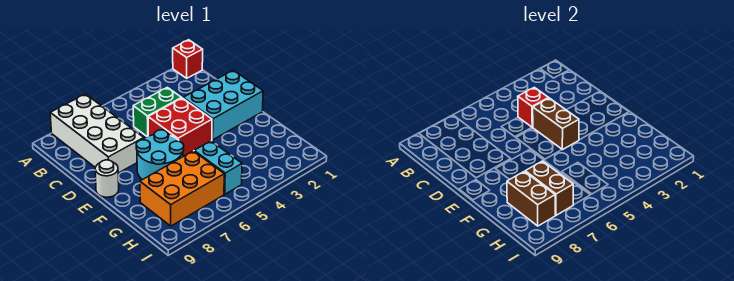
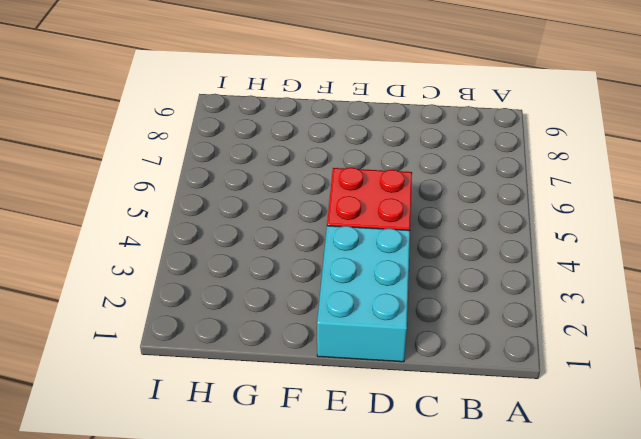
none -> red brick A1 level 1
none -> white brick A7:D8 level 1
none -> green brick C4:C5 level 1

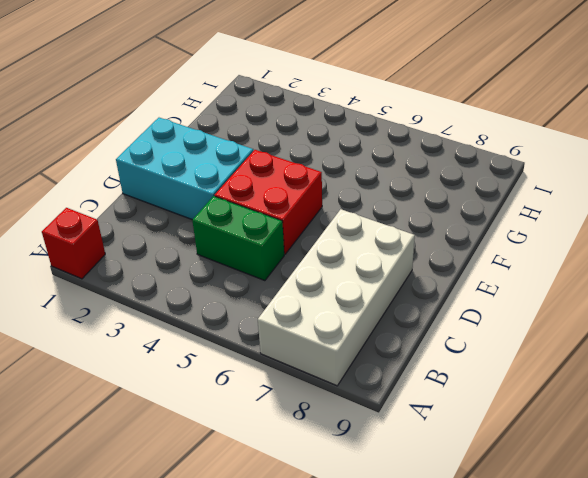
none -> cyan round brick E6:F7 level 1
none -> white round brick E9 level 1
none -> cyan brick G5:H5 level 1

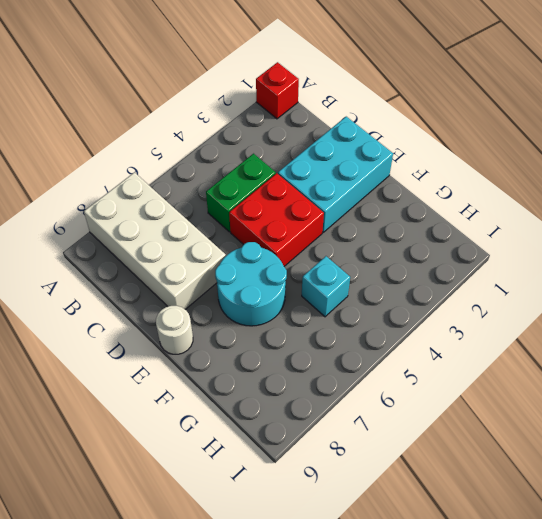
cyan brick G5 level 1 -> cyan brick G5:H5 level 1
none -> orange brick G6:H8 level 1
none -> red brick C4 level 2
none -> brown brick D4:E4 level 2

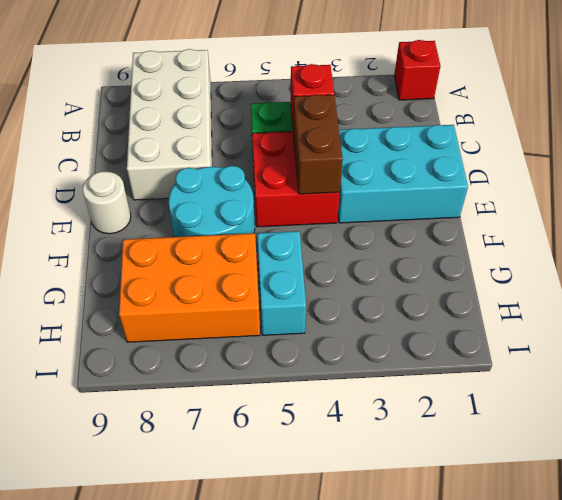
none -> brown brick G7:H7 level 2
none -> brown brick G8:H8 level 2

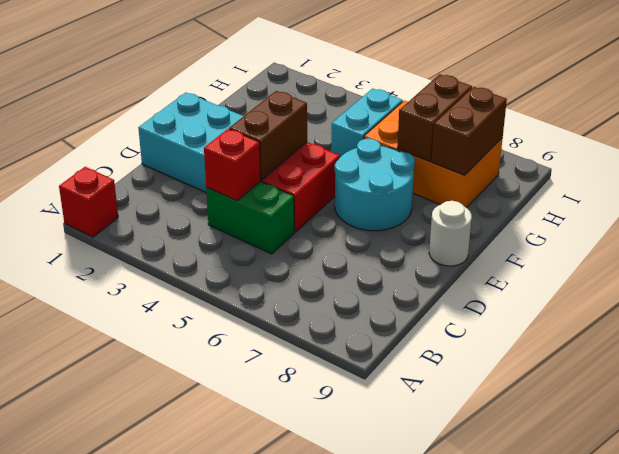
none -> white brick A7:D8 level 1

